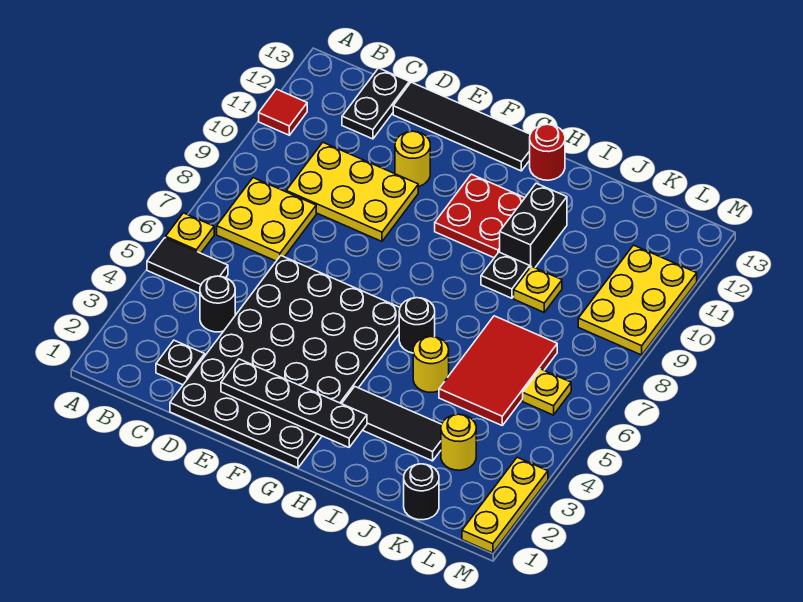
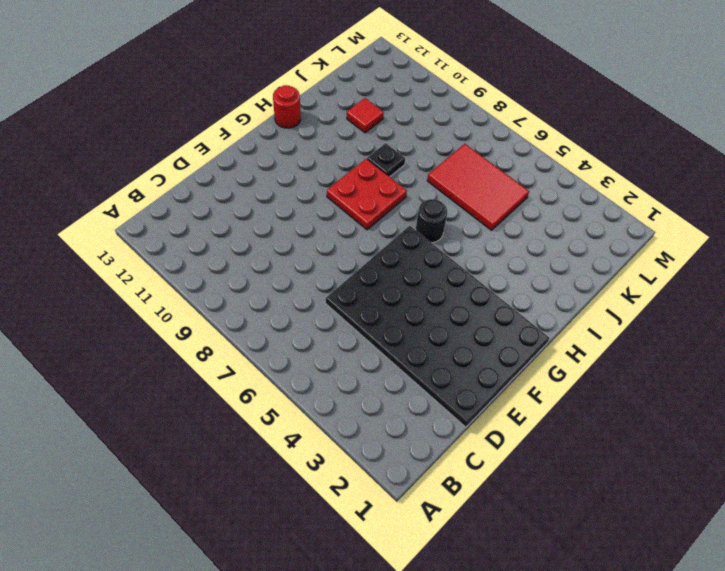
red plate G8:H9 level 1 -> red plate G10:H11 level 1
red tile J11 level 1 -> red tile A11 level 1
none -> black tile A5:B5 level 1
none -> yellow plate A6 level 1
none -> yellow plate B7:C8 level 1

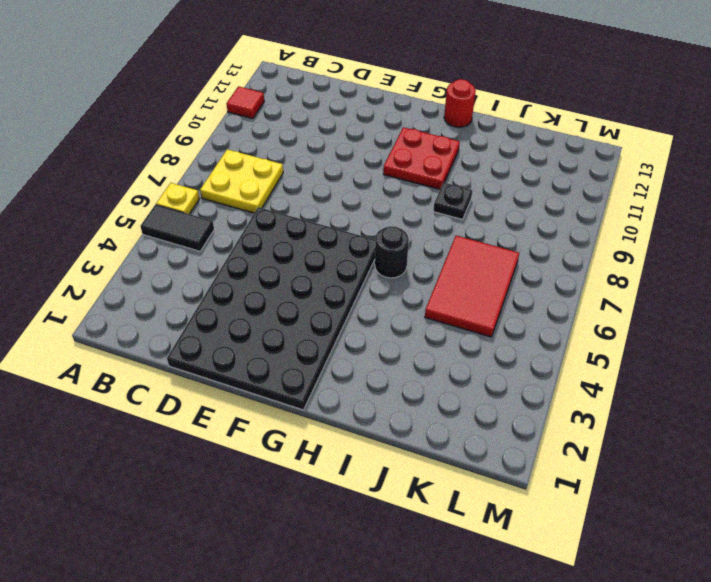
none -> black plate C2 level 1
none -> black round brick C4 level 1
none -> yellow plate C9:E10 level 1

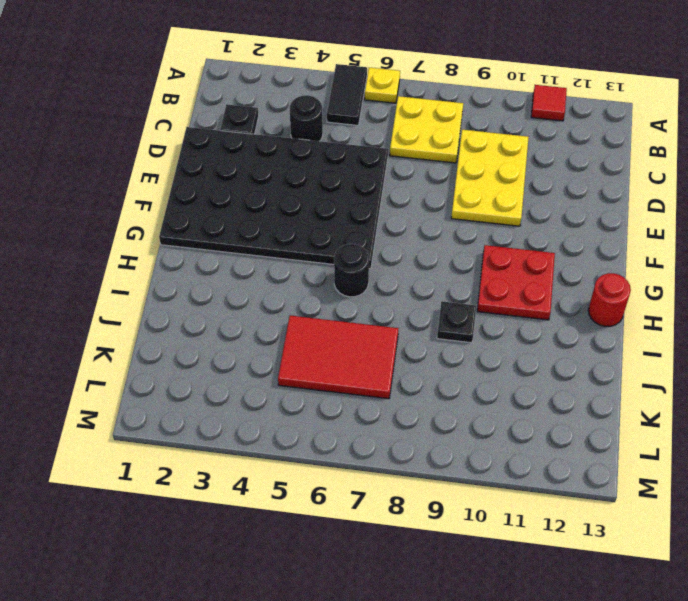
none -> black plate C12:C13 level 1
none -> black tile D13:G13 level 1
none -> yellow round brick E11 level 1

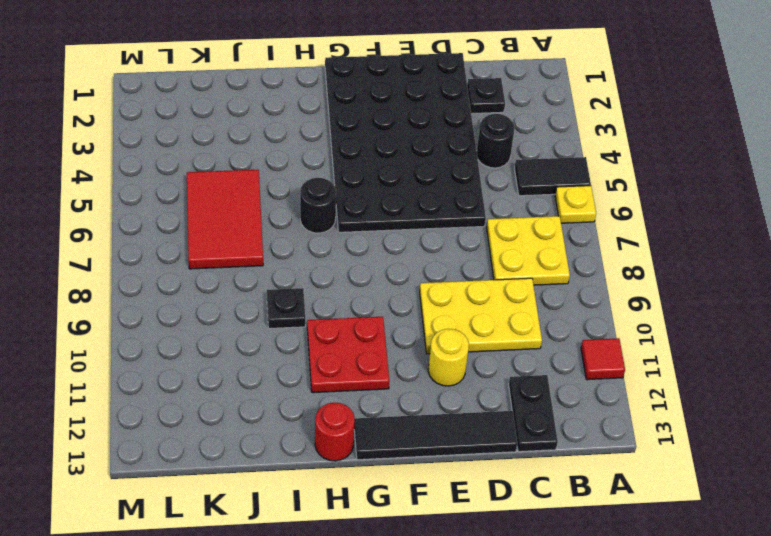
none -> black tile H3:J3 level 1
none -> yellow round brick I5 level 1
none -> black brick I10:I11 level 1

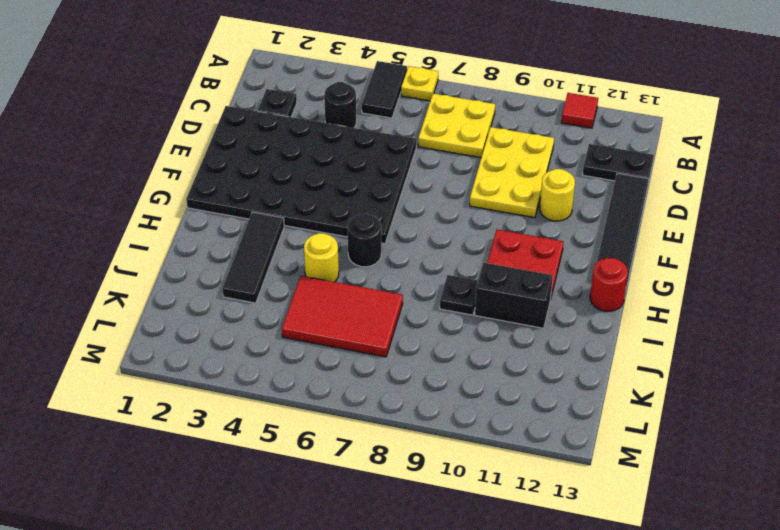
none -> yellow plate J9 level 1
none -> black round brick K1 level 1
none -> yellow round brick K3 level 1

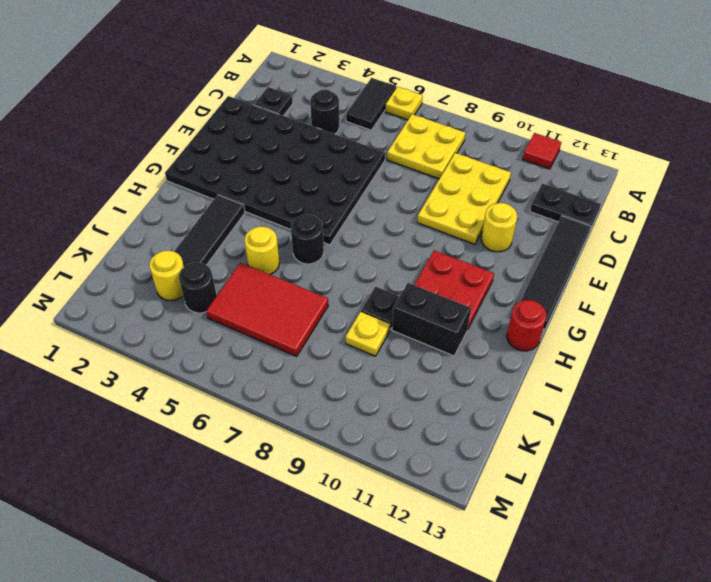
black round brick K4 level 1 -> black round brick K1 level 1
none -> yellow plate L6 level 1
none -> yellow plate L9:M11 level 1
none -> yellow plate M1:M3 level 1

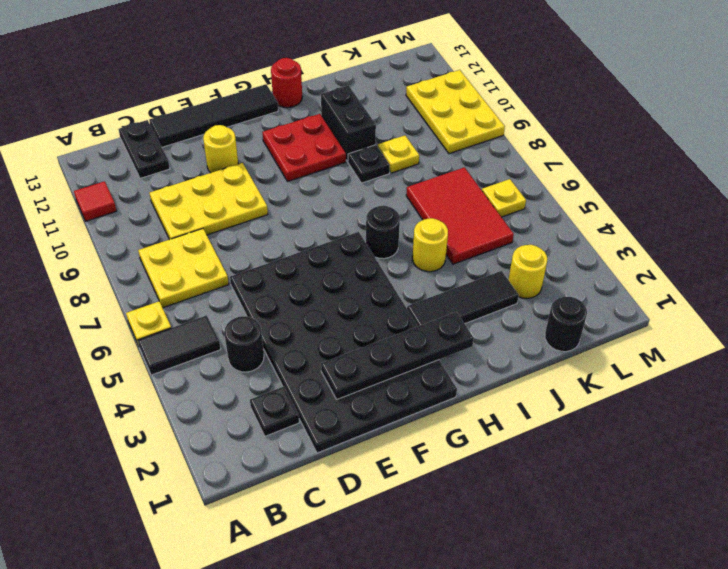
none -> yellow plate M1:M3 level 1

